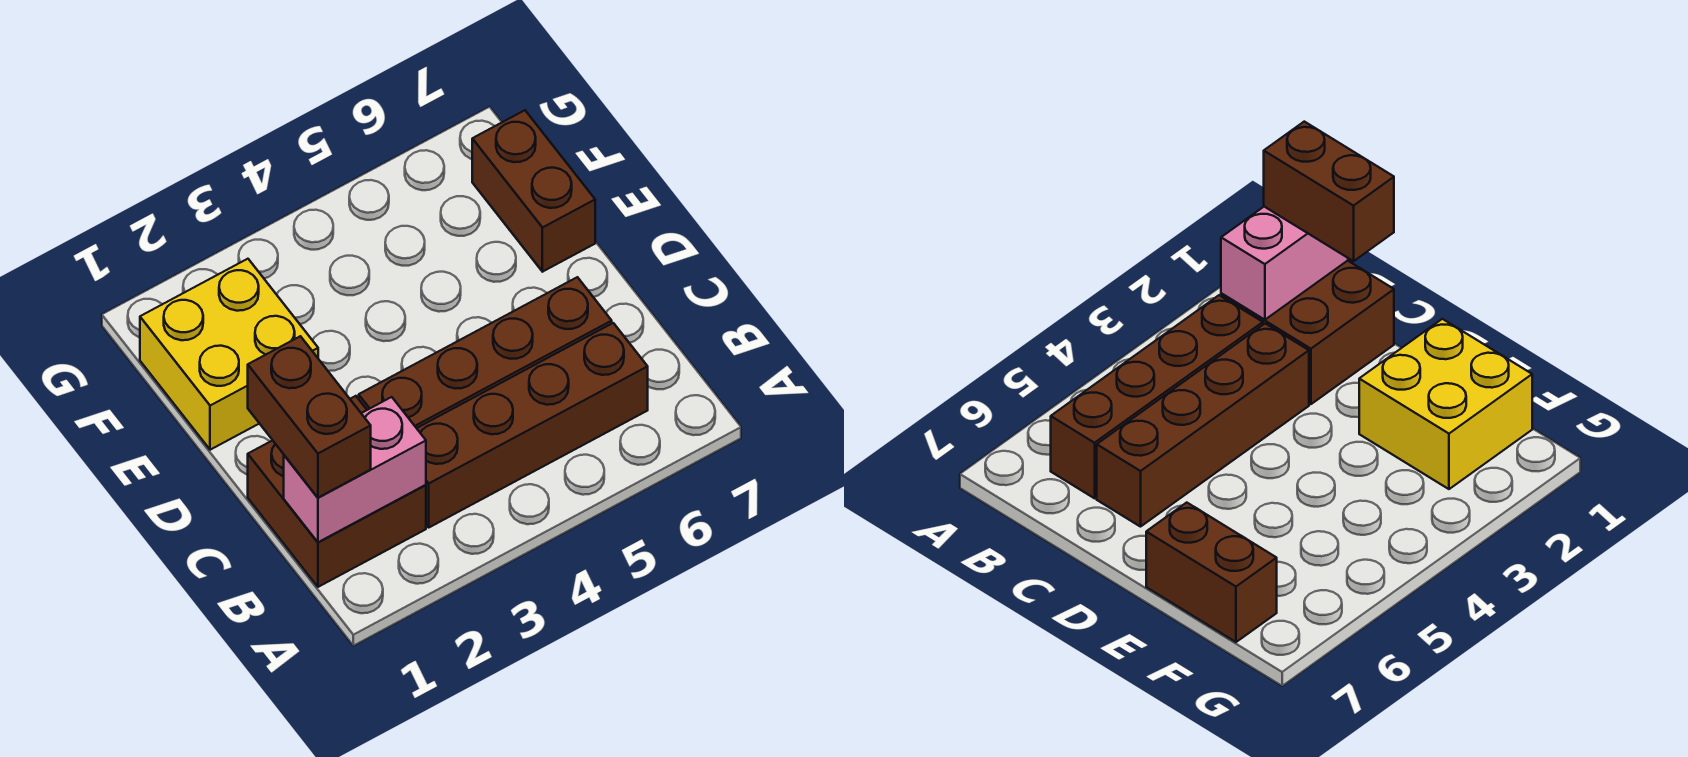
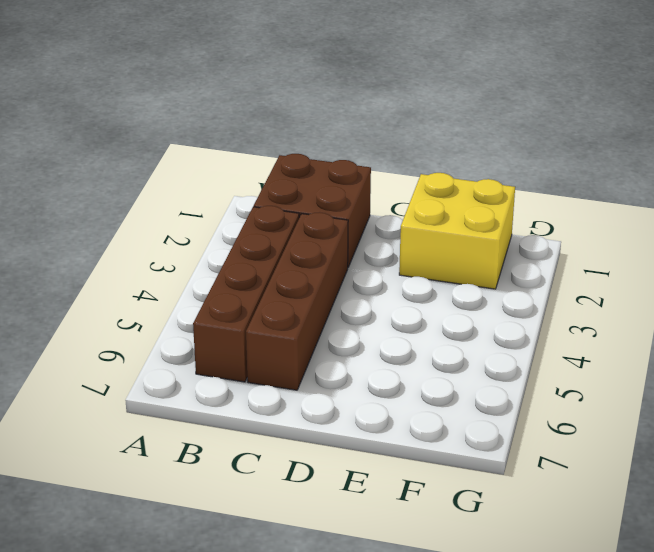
none -> brown brick E7:F7 level 1
none -> pink brick B1:B2 level 2

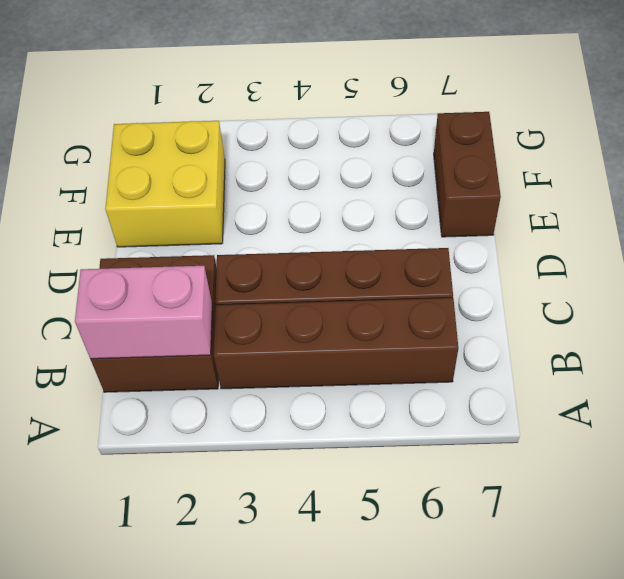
none -> brown brick B1:C1 level 3

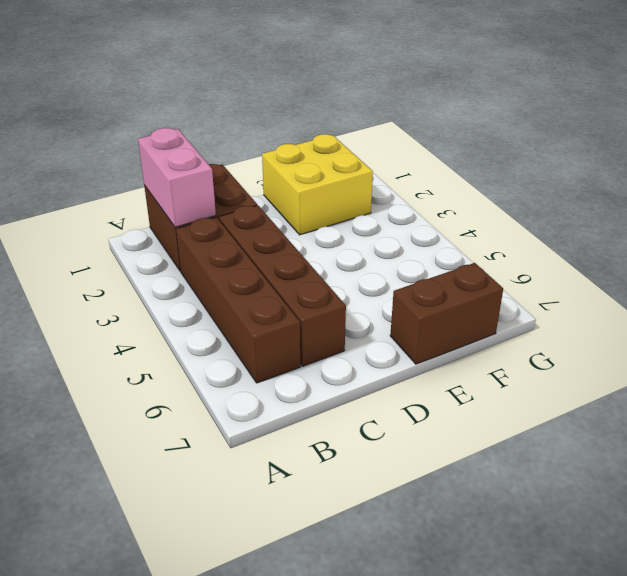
none -> brown brick B1:C1 level 3

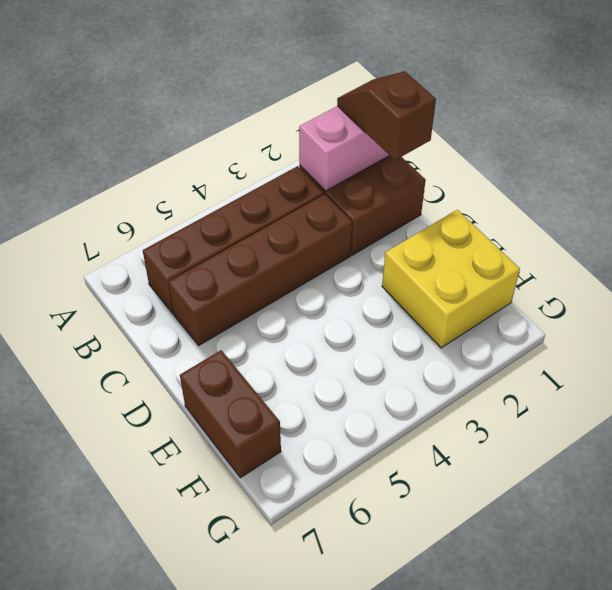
brown slope B1:C1 level 3 top C -> brown brick B1:C1 level 3

